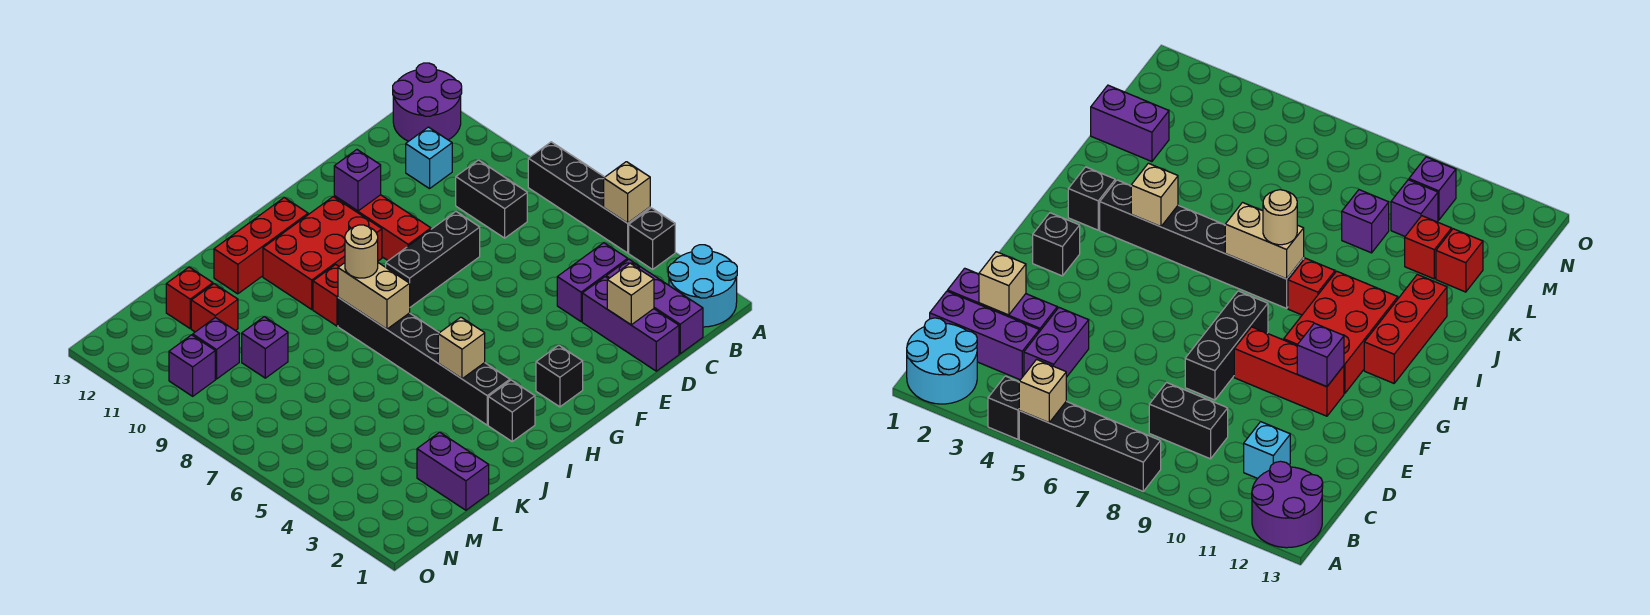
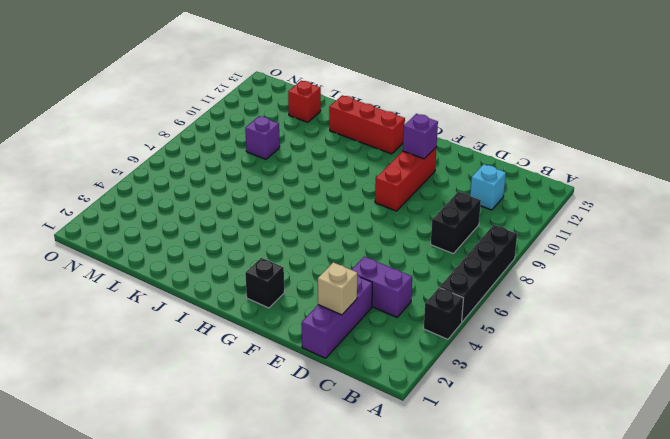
none -> cyan round brick A1:B2 level 1
none -> purple round brick A12:B13 level 1
none -> purple brick C1:C3 level 1

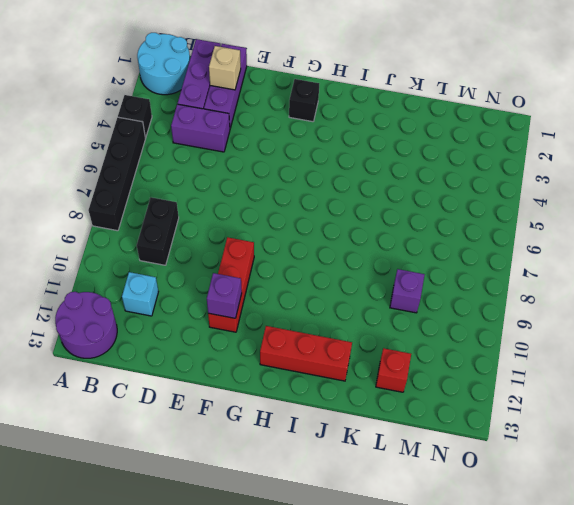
none -> black brick E8:G8 level 1
none -> red brick G10:I11 level 1
none -> black brick I2 level 1

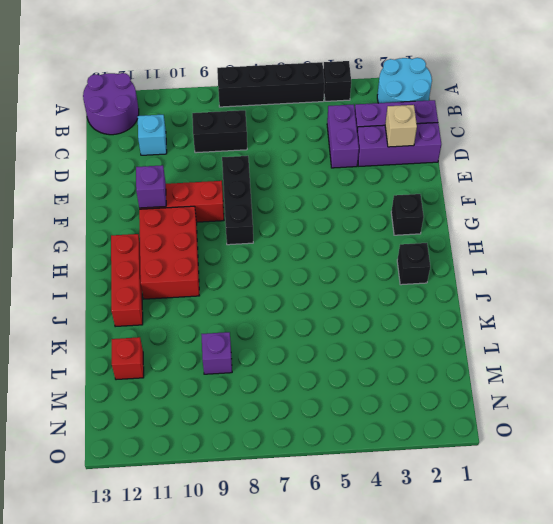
none -> black brick I3:I8 level 1
none -> red brick I9 level 1
none -> purple brick L1:L2 level 1

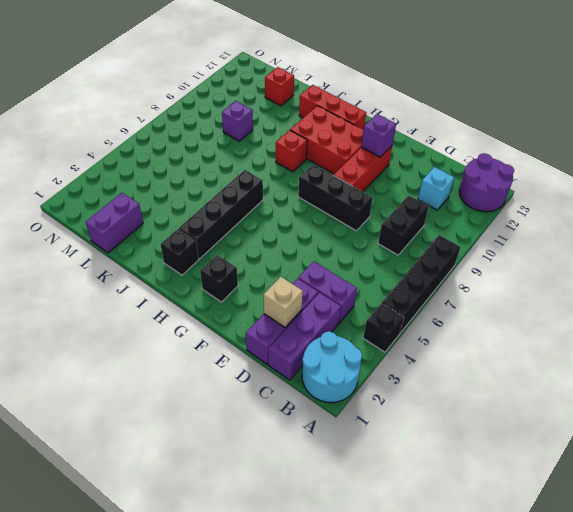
black brick I3:I6 level 1 -> black brick I3:I8 level 1
none -> red brick L11 level 1
none -> purple brick M10 level 1
none -> purple brick N10 level 1

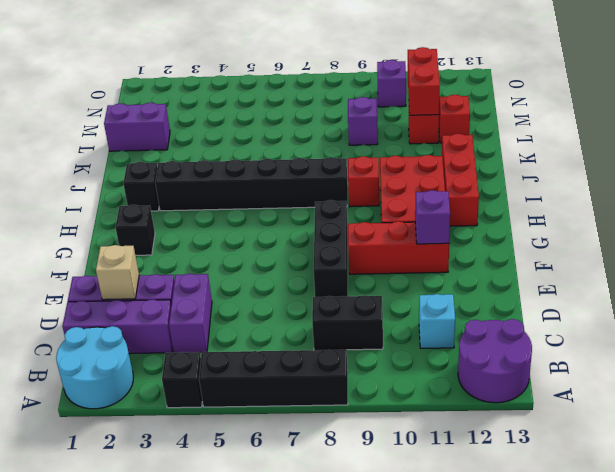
red brick L11:M11 level 2 -> none
none -> purple brick M10 level 1
none -> tan brick A5 level 2
none -> tan brick I4 level 2

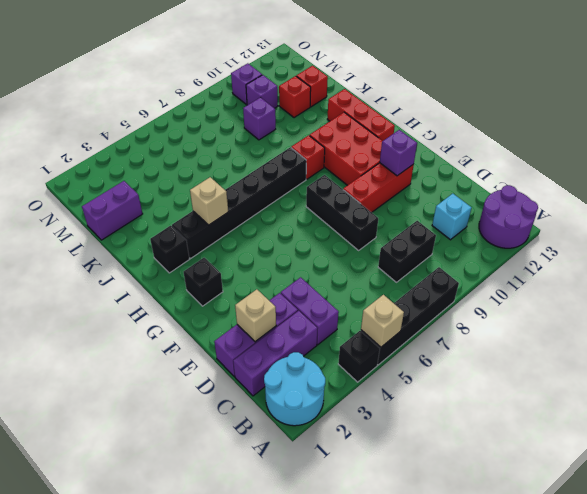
none -> tan brick I7:I8 level 2
none -> tan round brick I8 level 3

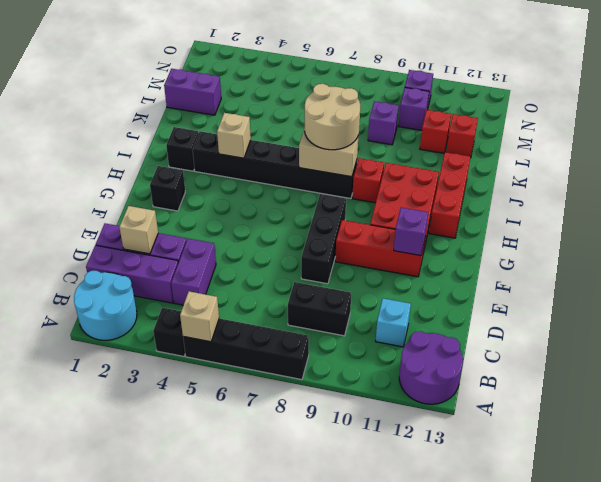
tan round brick I7:J8 level 3 -> tan round brick I8 level 3

